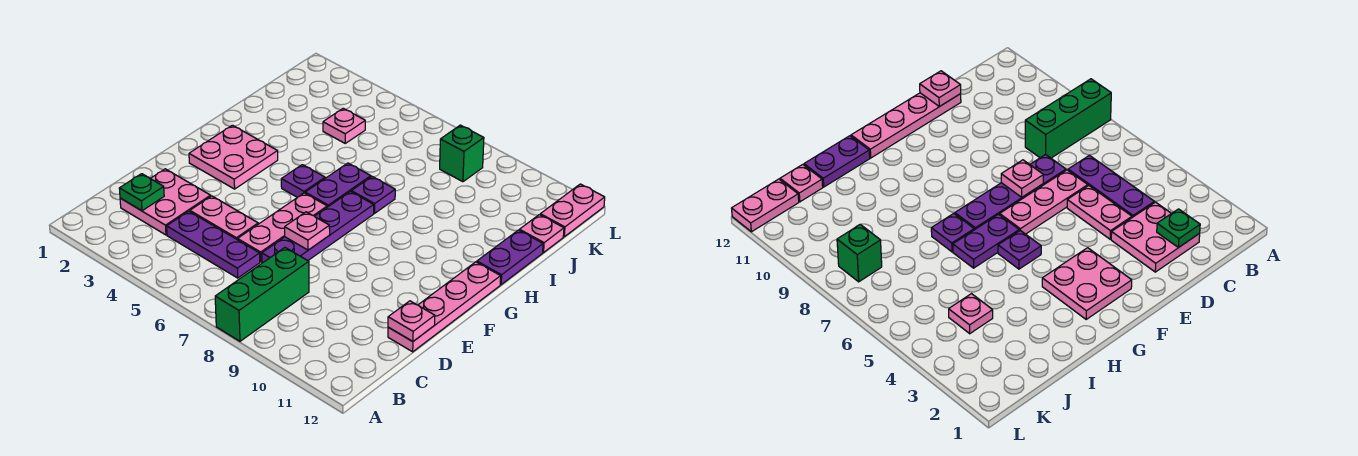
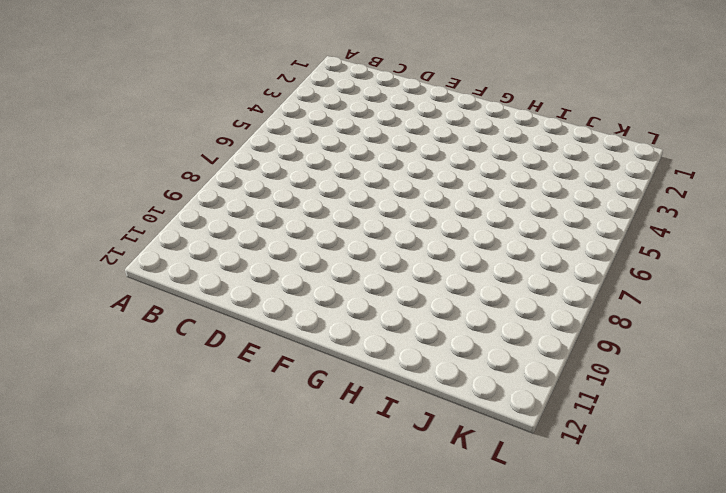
none -> green brick A8:C8 level 1
none -> pink plate C2:D3 level 1
none -> purple plate C4:C6 level 1

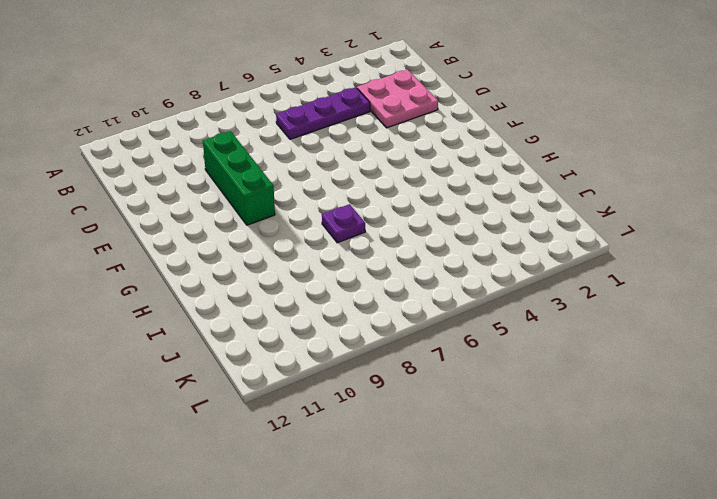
green brick D9:F9 level 1 -> green brick A8:C8 level 1
none -> pink plate D4:D5 level 1
none -> pink plate D6:F6 level 1
none -> purple plate D7:G7 level 1

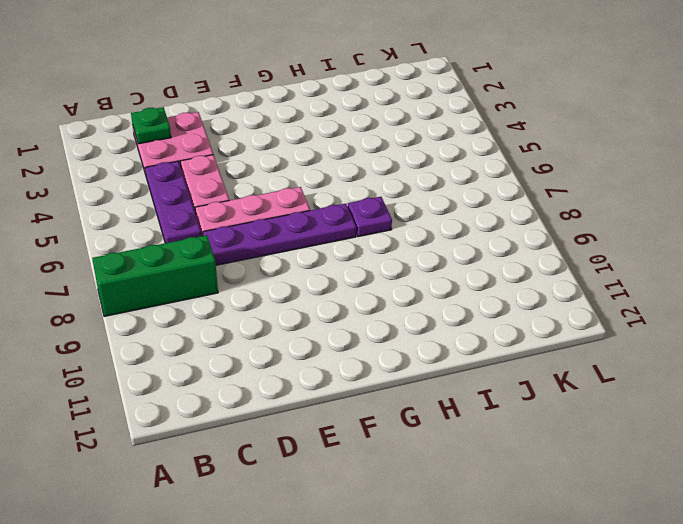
none -> pink plate D12:G12 level 1
none -> pink plate F2:G3 level 1
none -> purple plate G5 level 1

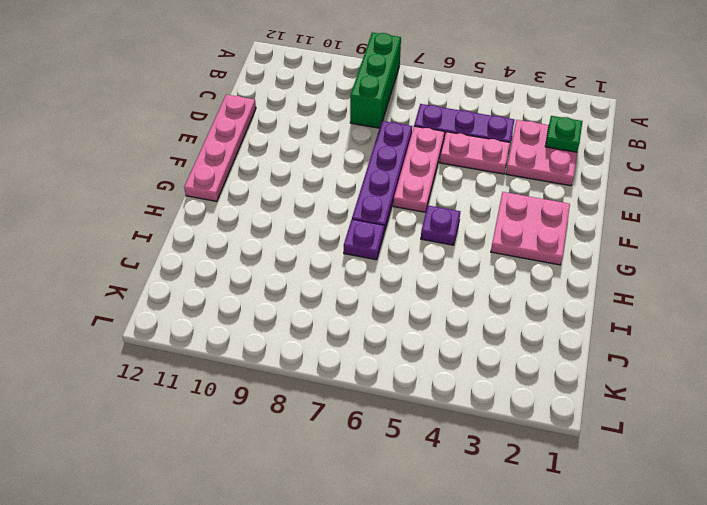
none -> purple plate G6:H6 level 1
none -> purple plate H12:I12 level 1
none -> pink plate J4 level 1

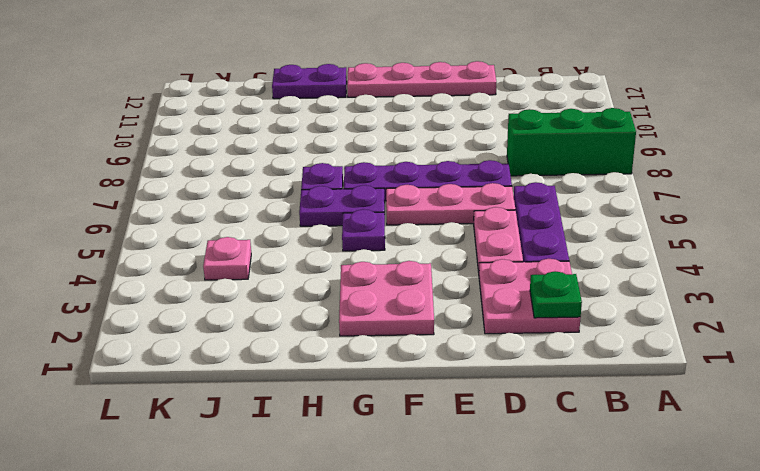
none -> pink plate J12 level 1
none -> green brick K8 level 1
none -> pink plate K12:L12 level 1

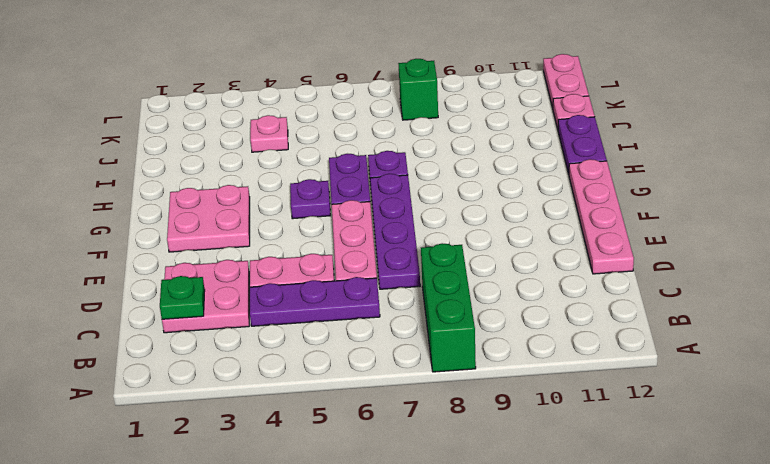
none -> pink plate D12 level 2
none -> pink plate E7 level 2

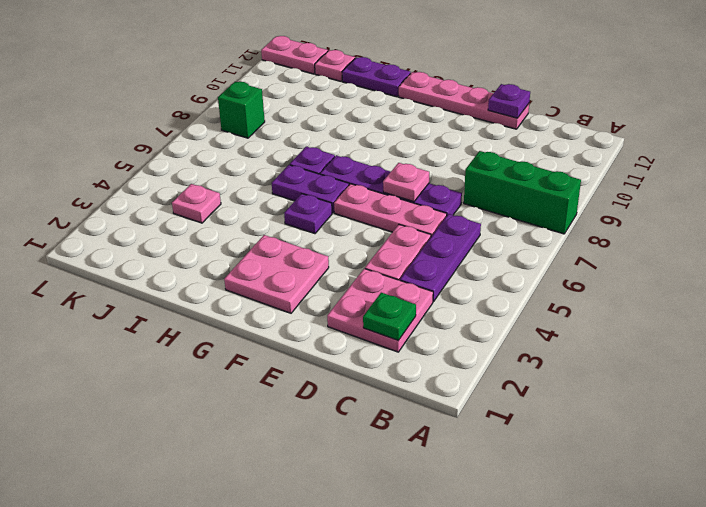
purple plate D12 level 2 -> pink plate D12 level 2

